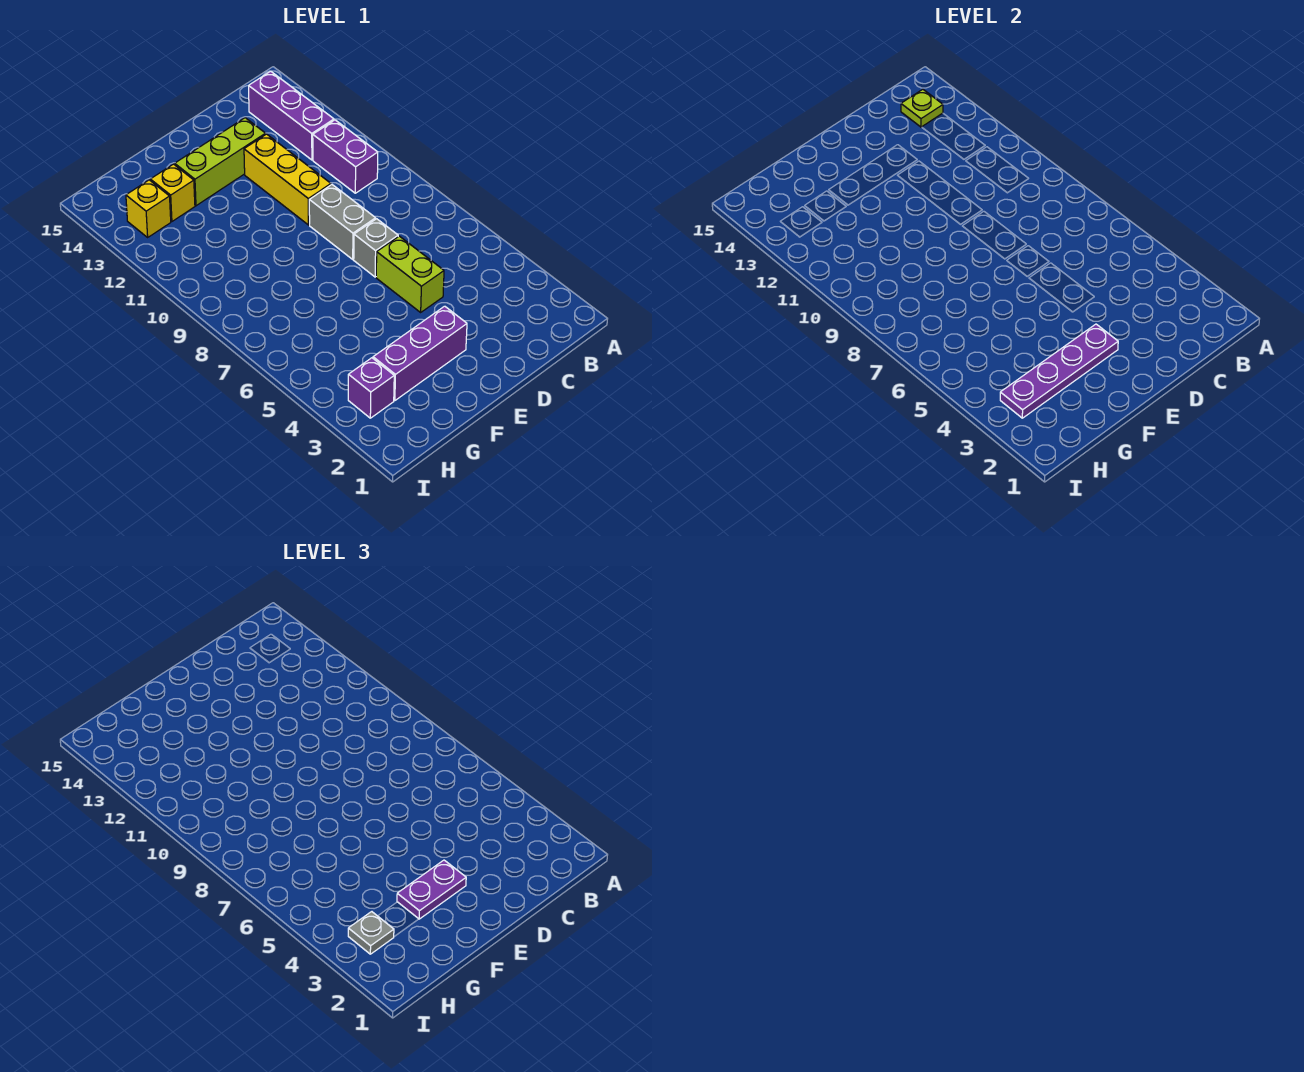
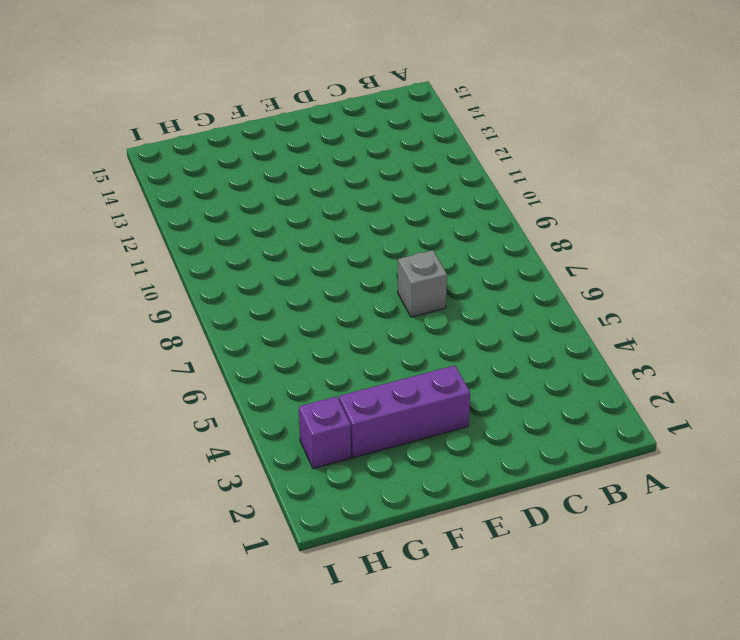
none -> purple brick B10:B11 level 1
none -> purple brick B12:B14 level 1
none -> lime brick D5:D6 level 1

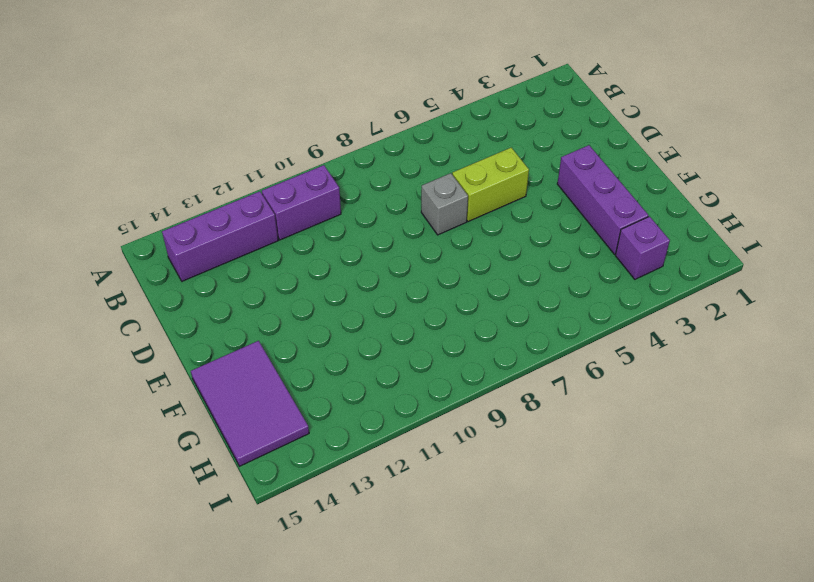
purple tile F14:H15 level 1 -> none
none -> grey brick D8:D9 level 1
none -> yellow brick D10:D12 level 1
none -> lime brick D13:F13 level 1

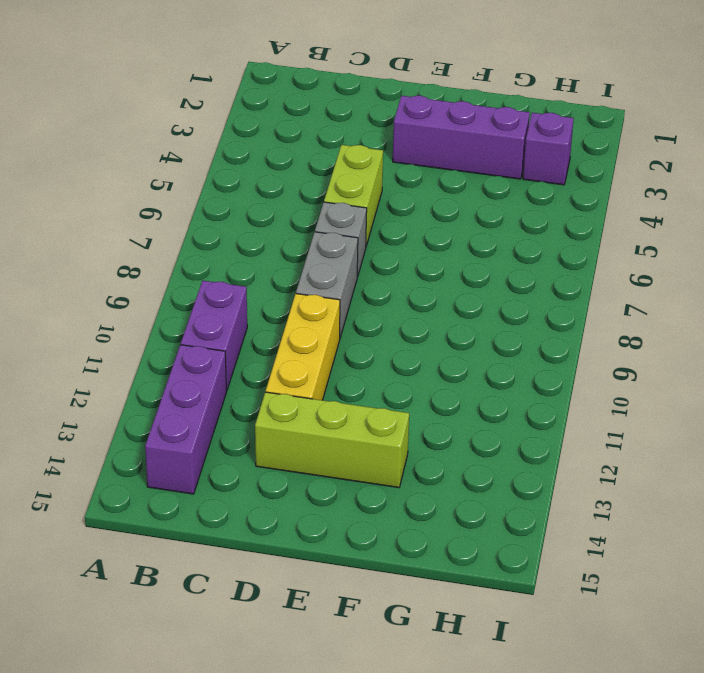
none -> yellow brick G13 level 1
none -> yellow brick H13 level 1
none -> lime plate B14 level 2

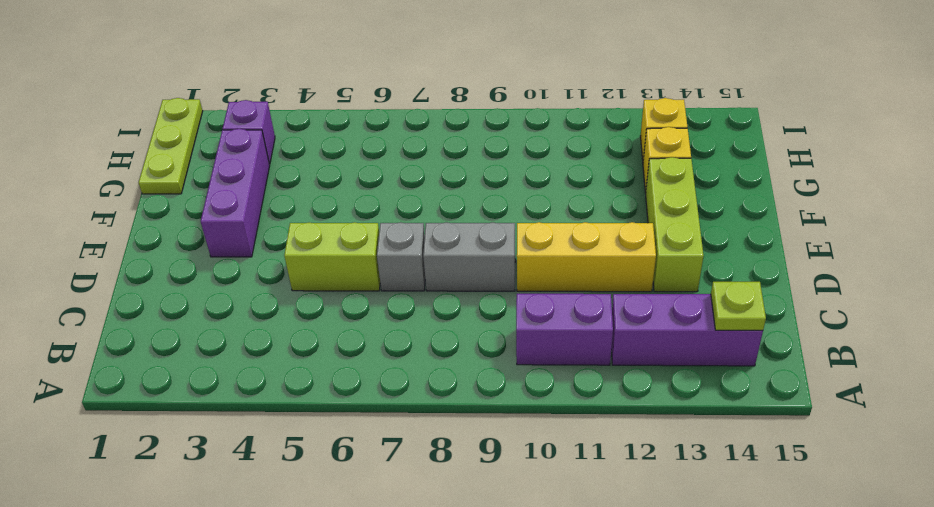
lime plate G1:I1 level 1 -> none
none -> purple plate E3:H3 level 2
none -> purple plate E3:F3 level 3
none -> grey plate H3 level 3

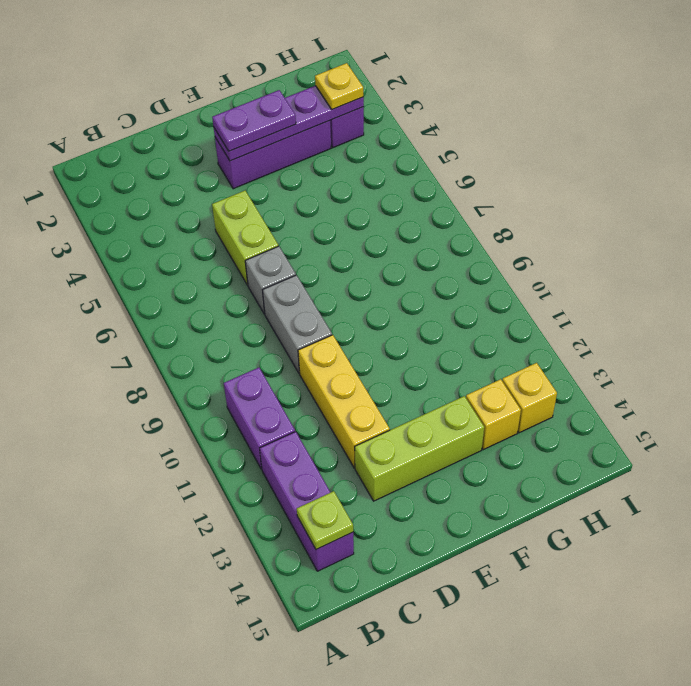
yellow plate H3 level 3 -> grey plate H3 level 3

